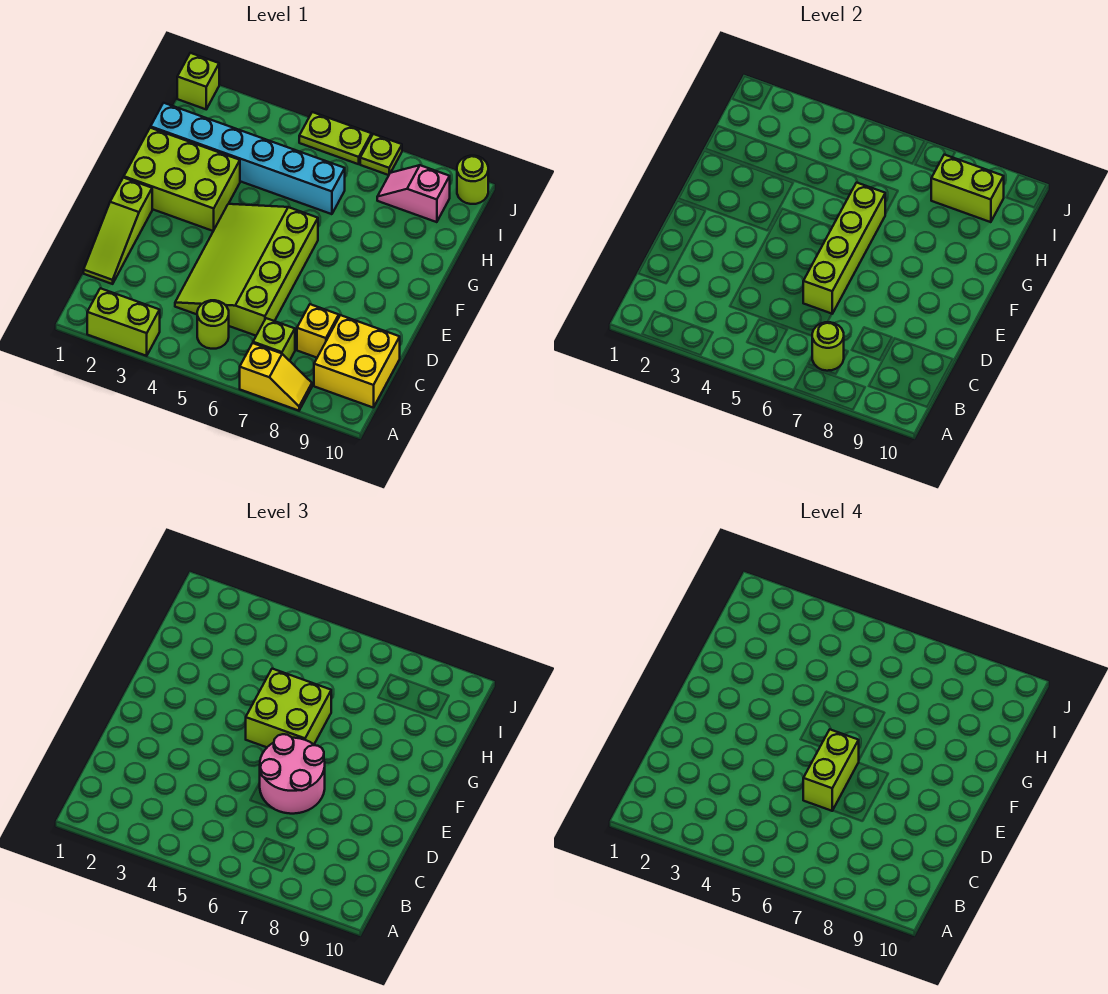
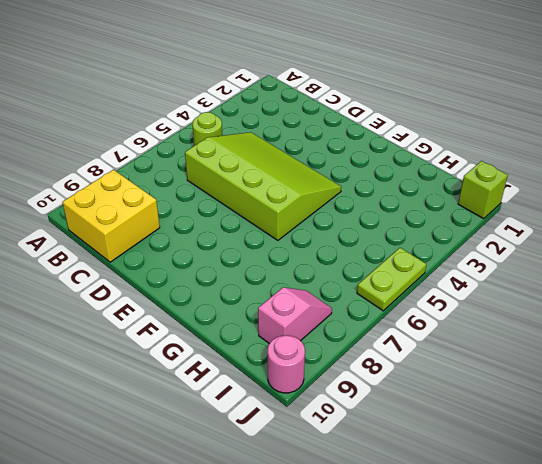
pink round brick J10 level 1 -> lime round brick J10 level 1
none -> lime brick A2:A3 level 1
none -> yellow slope A7:A8 level 1 top 7
none -> lime brick B7 level 1

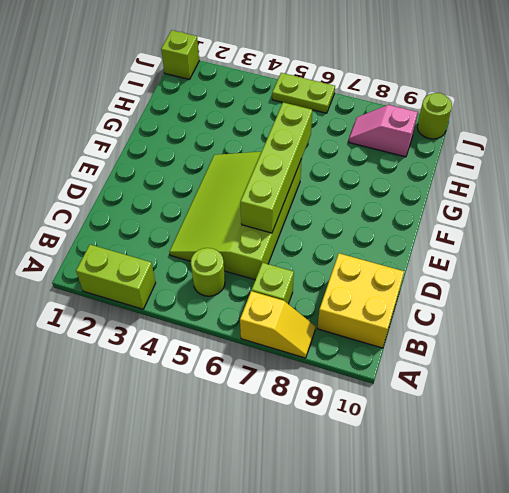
none -> lime slope C1:E1 level 1 top E
none -> yellow brick C8 level 1
none -> lime brick F1:G3 level 1

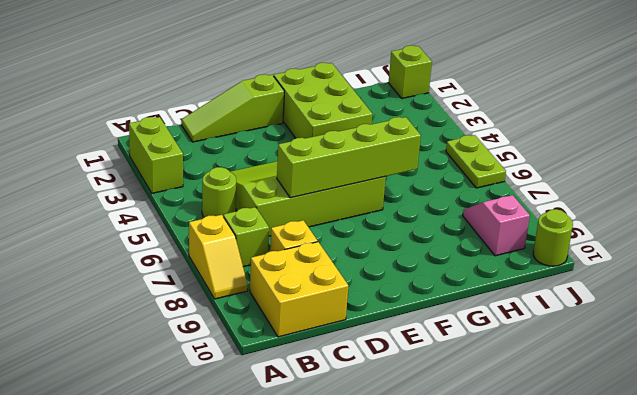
none -> cyan brick H1:H6 level 1
none -> lime plate J7 level 1
none -> lime round brick B7 level 2

